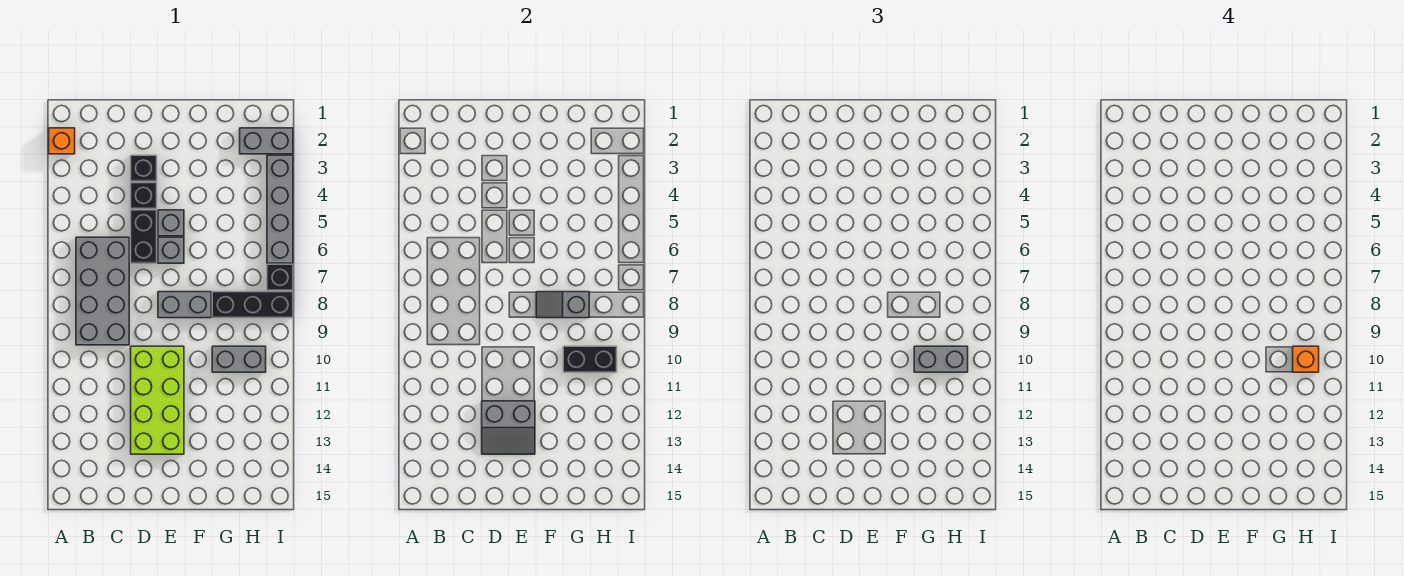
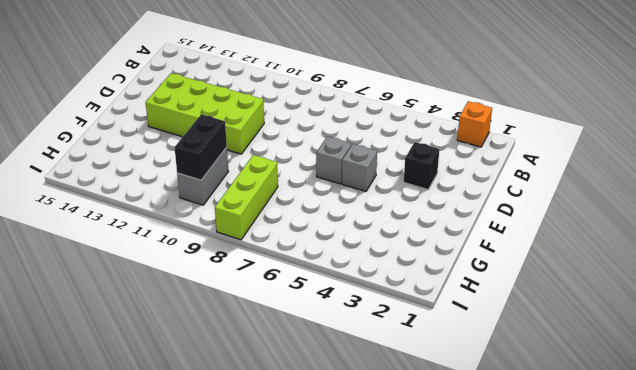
lime brick G8:I8 level 1 -> black brick G8:I8 level 1
none -> grey brick B6:C9 level 1
none -> black brick D4 level 1
none -> black brick D5:D6 level 1

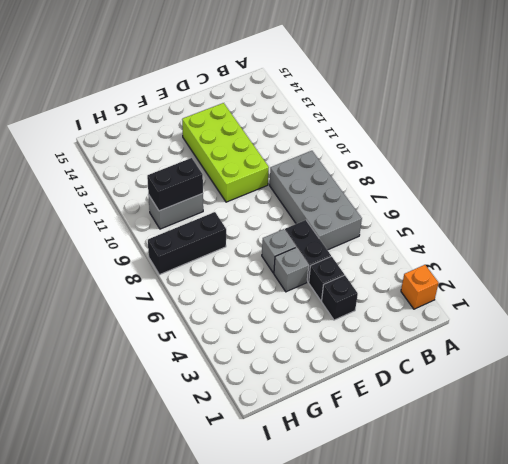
none -> grey brick E8:F8 level 1
none -> grey brick H2:I2 level 1
none -> grey brick I3:I6 level 1

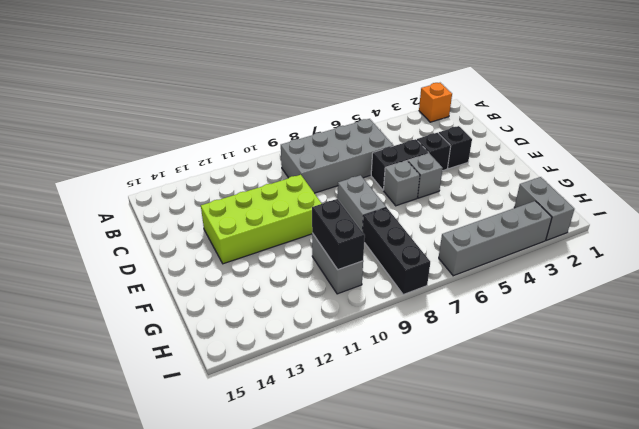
none -> black brick I7 level 1
none -> grey slope D12:E13 level 2 top 12
none -> grey slope F8:G8 level 2 top G

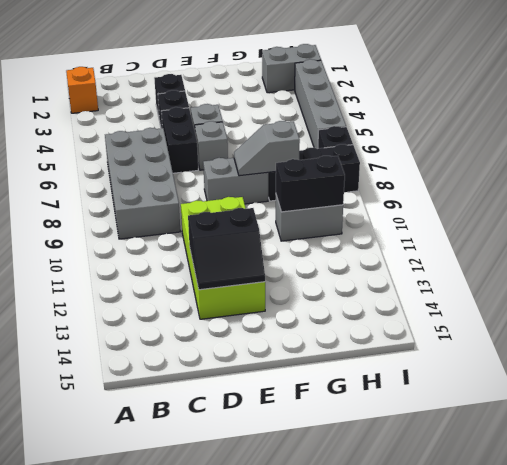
black slope D12:E13 level 2 top 12 -> grey slope D12:E13 level 2 top 12
none -> grey brick G10:H10 level 3
none -> orange brick H10 level 4

